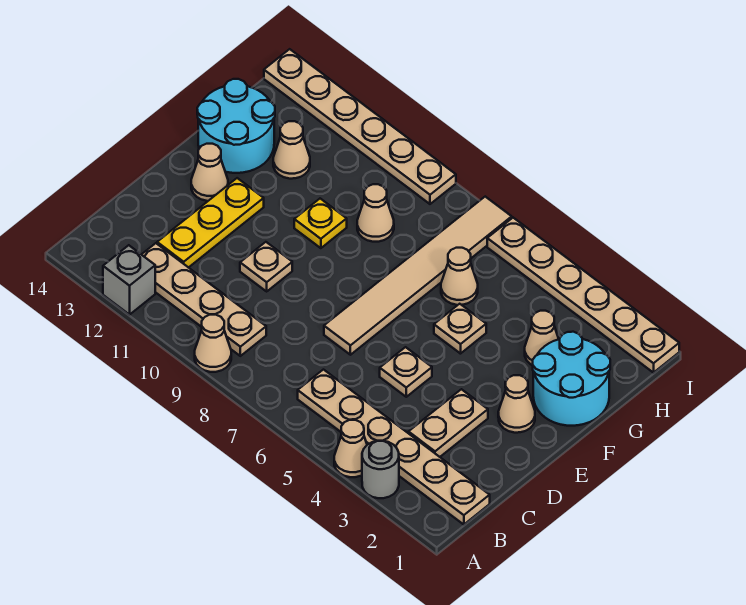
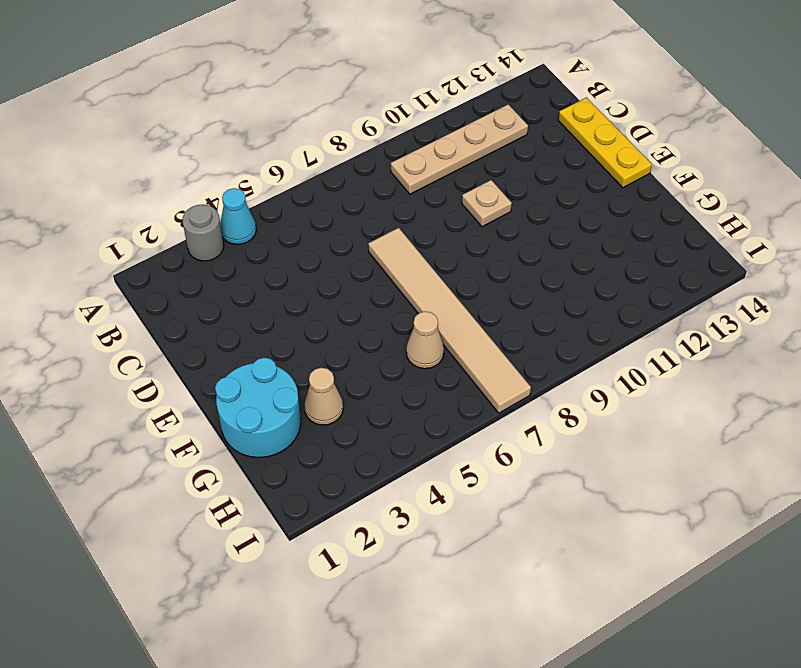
cyan cone A4 level 1 -> tan cone A4 level 1
yellow plate C14:E14 level 1 -> yellow plate C12:E12 level 1
none -> tan cone A9 level 1
none -> grey brick A12 level 1
none -> tan plate B1:B6 level 1

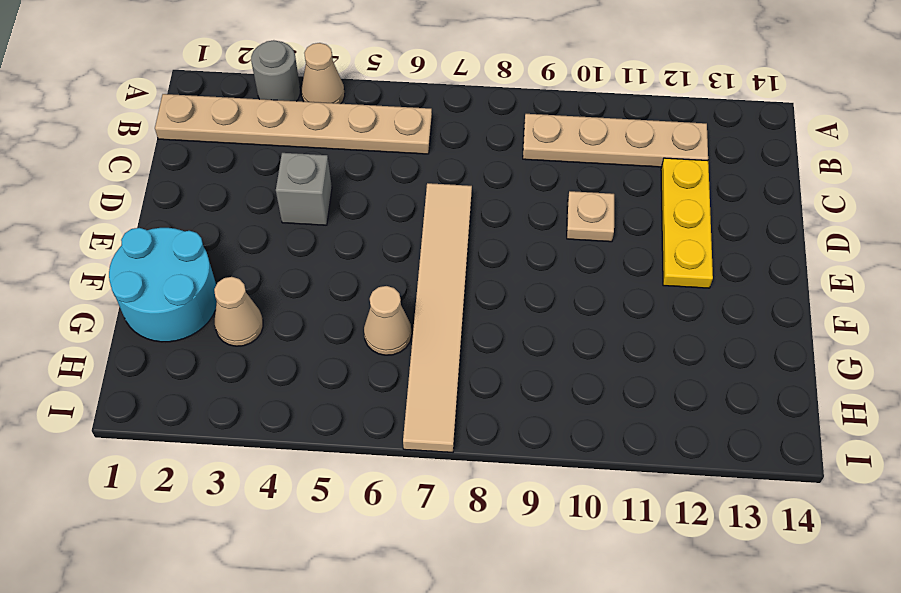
grey brick D4 level 1 -> grey brick A12 level 1
none -> tan cone A9 level 1
none -> tan plate C3:D3 level 1
none -> tan plate D5 level 1

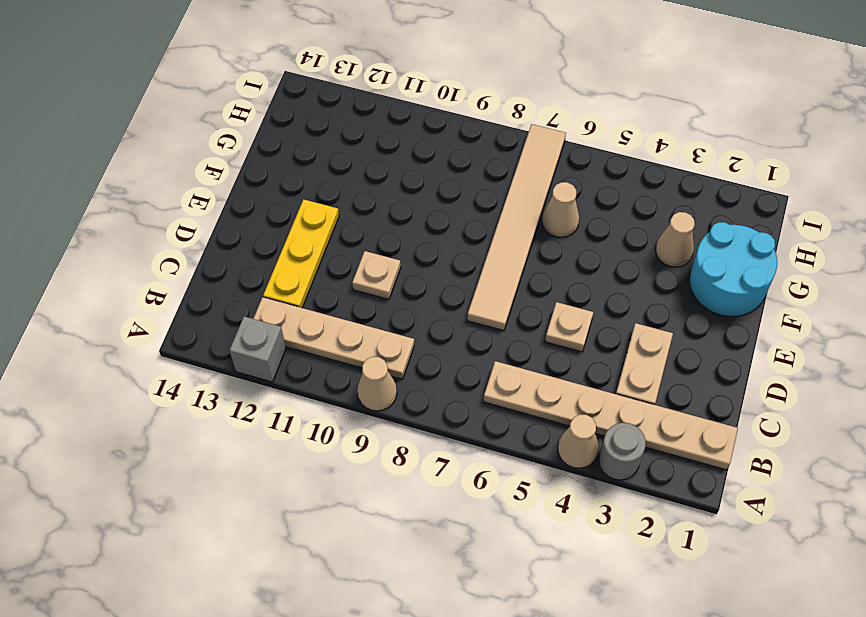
none -> tan cone E2 level 1
none -> tan cone E13 level 1
none -> tan plate F5 level 1

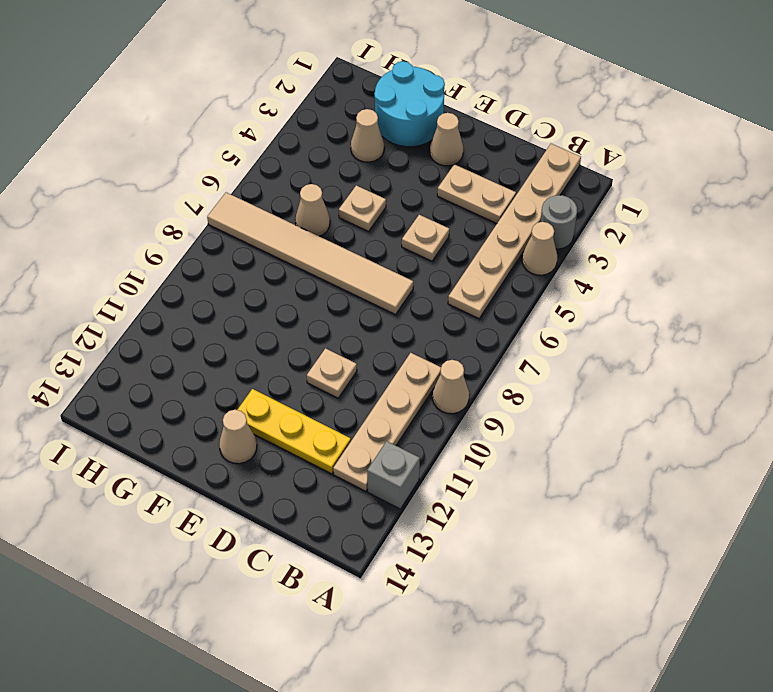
none -> yellow plate F10 level 1
none -> cyan round brick F13:G14 level 1
none -> tan cone G9 level 1

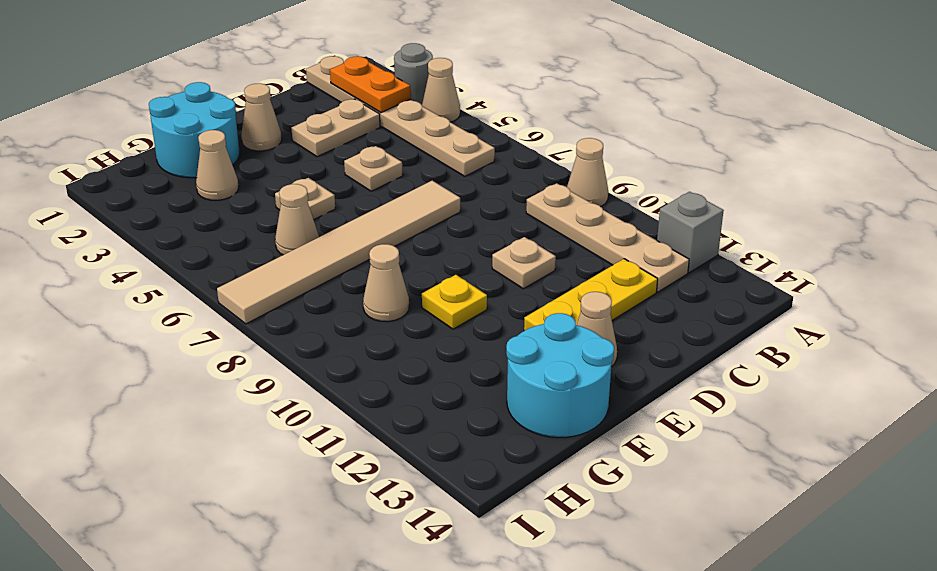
orange plate B2:B3 level 2 -> none
none -> tan cone G12 level 1
none -> tan plate I1:I6 level 1
none -> tan plate I9:I14 level 1

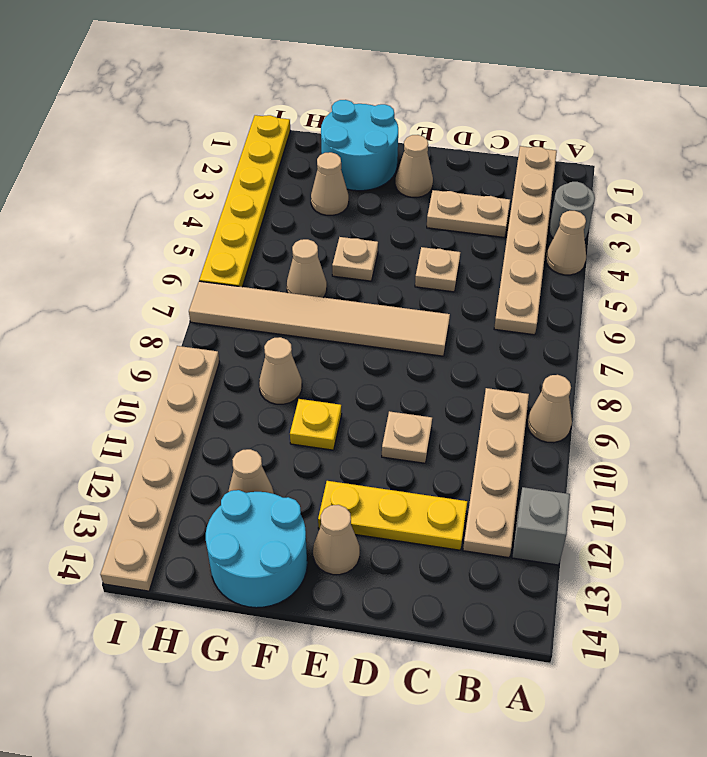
yellow plate I1:I6 level 1 -> tan plate I1:I6 level 1

